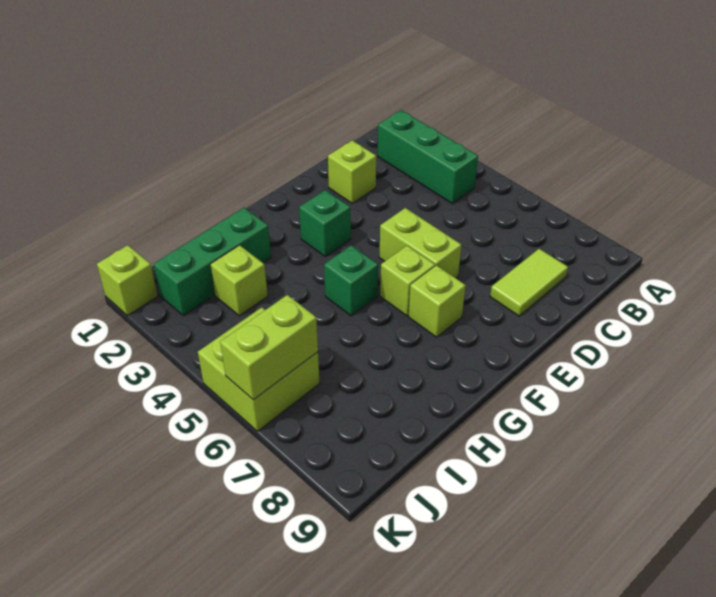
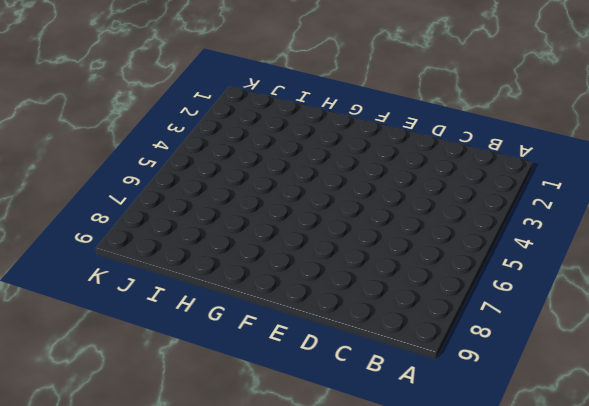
none -> green brick B2:B4 level 1
none -> lime tile C8:D8 level 1
none -> lime brick D2 level 1

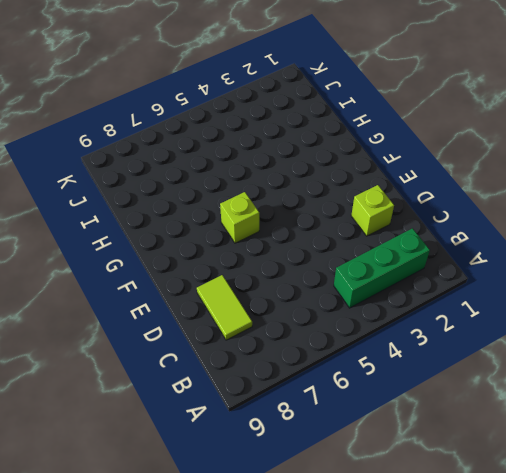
none -> lime brick E5:E6 level 1
none -> green brick F3 level 1
none -> lime brick F7 level 1

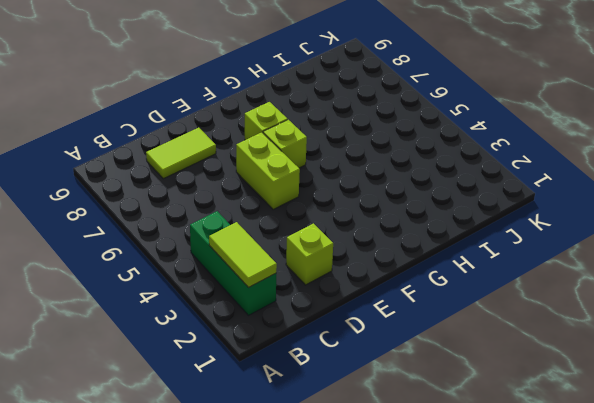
lime tile B2:B3 level 2 -> none
none -> green brick F3 level 1
none -> green brick G5 level 1
none -> green brick H2:J2 level 1

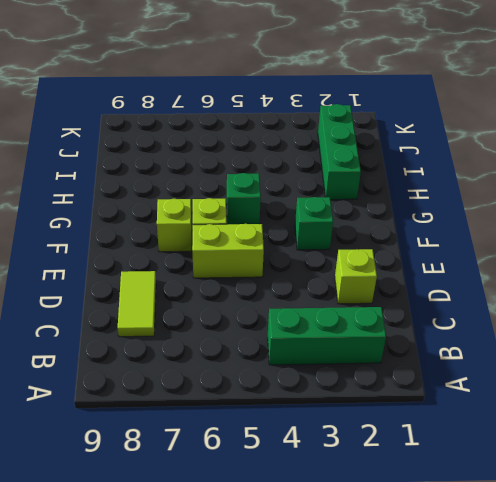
none -> lime brick I3 level 1
none -> lime brick J5:K6 level 1
none -> lime brick K1 level 1

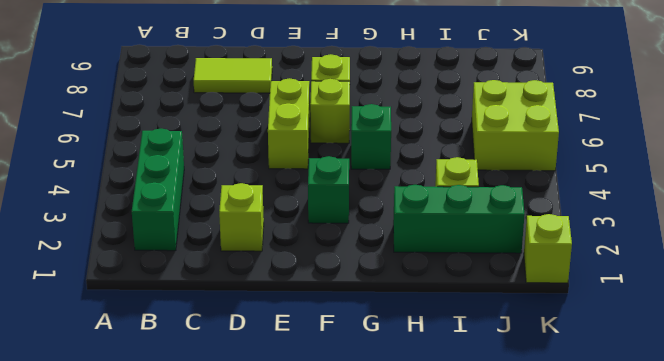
none -> lime brick J6:K6 level 2

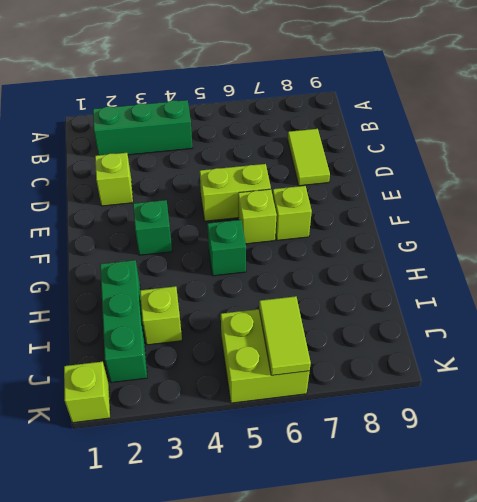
lime tile J6:K6 level 2 -> lime brick J6:K6 level 2

